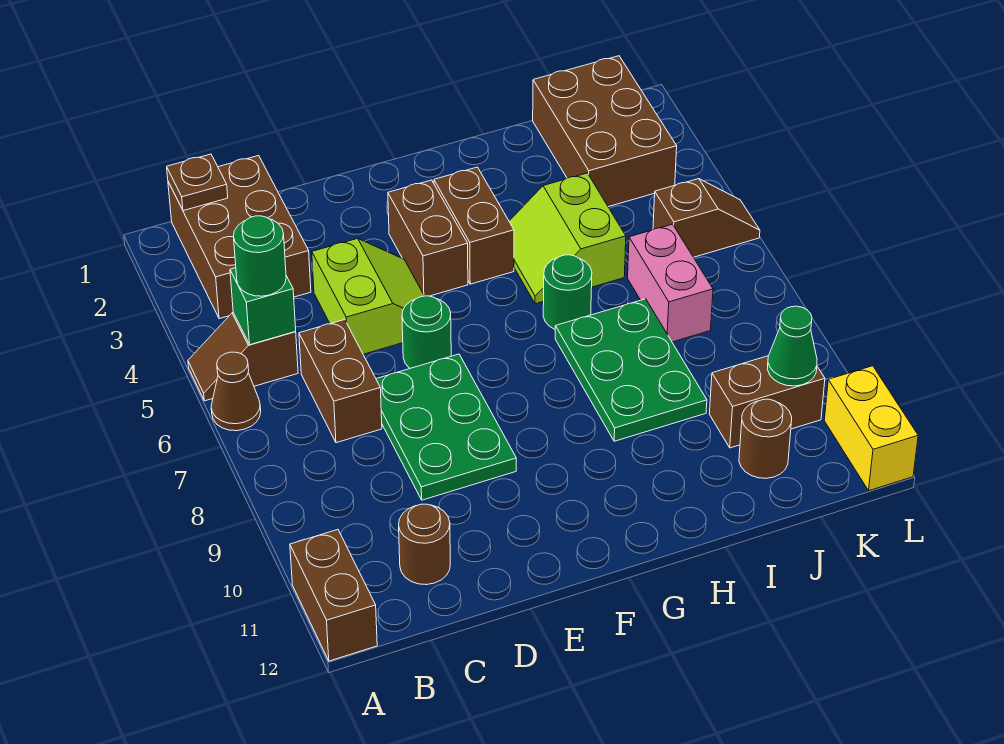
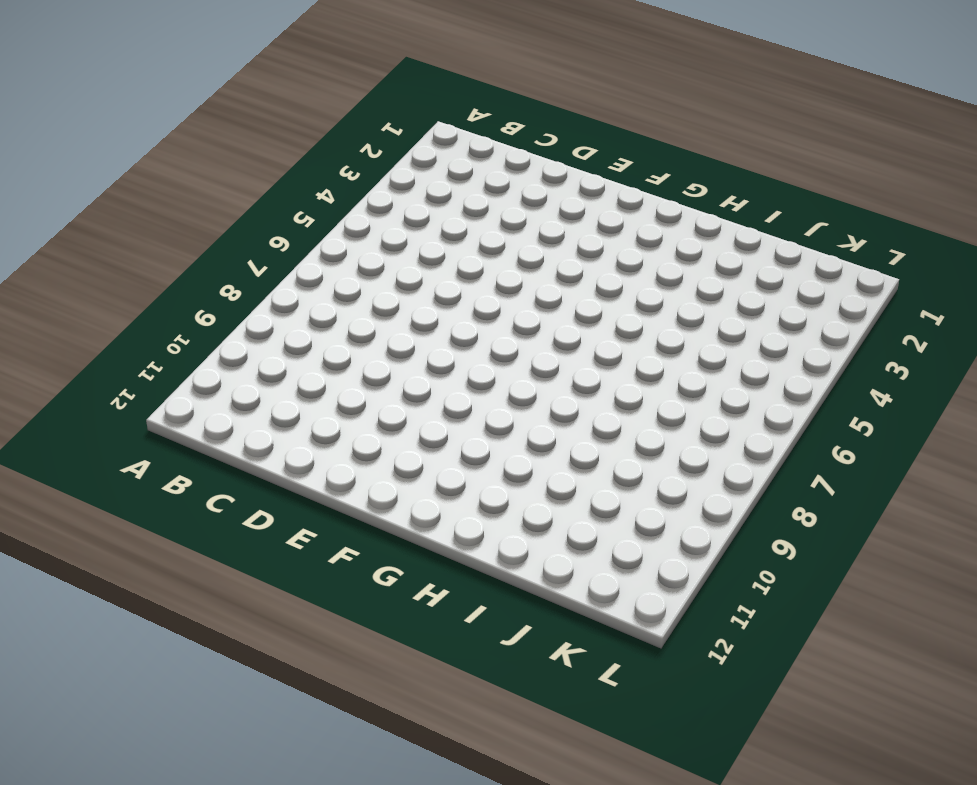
none -> brown slope A5:B5 level 1 top B
none -> brown cone A6 level 1
none -> brown brick A11:A12 level 1

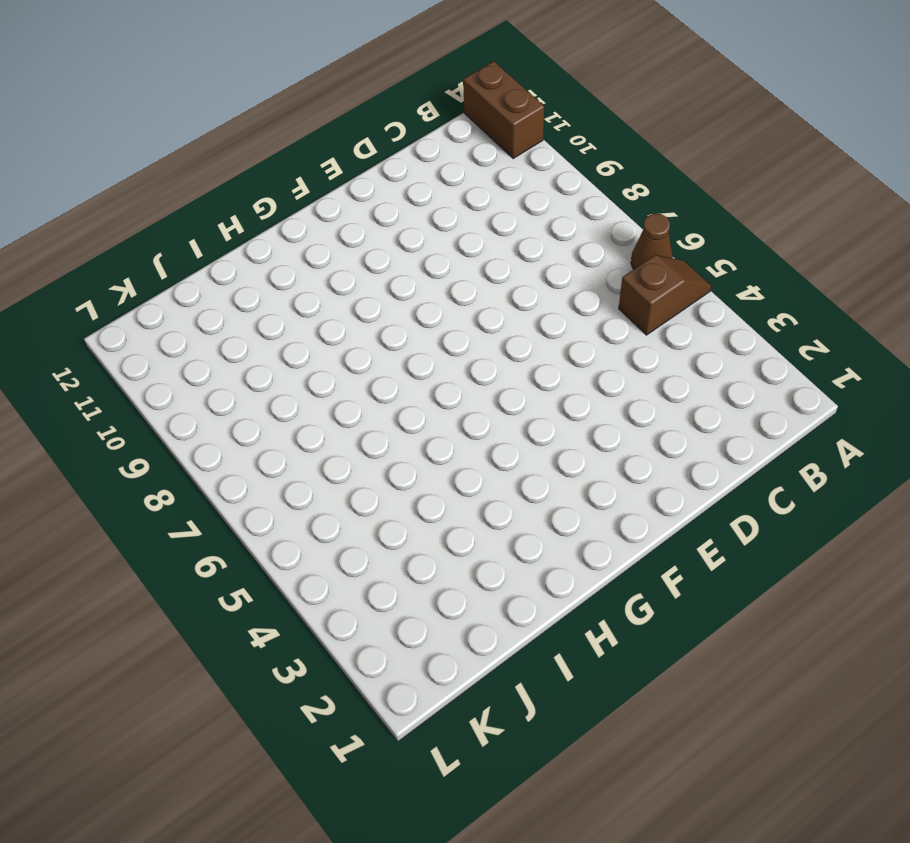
none -> brown brick B1:C3 level 1
none -> brown brick C6:C7 level 1
none -> brown round brick C11 level 1

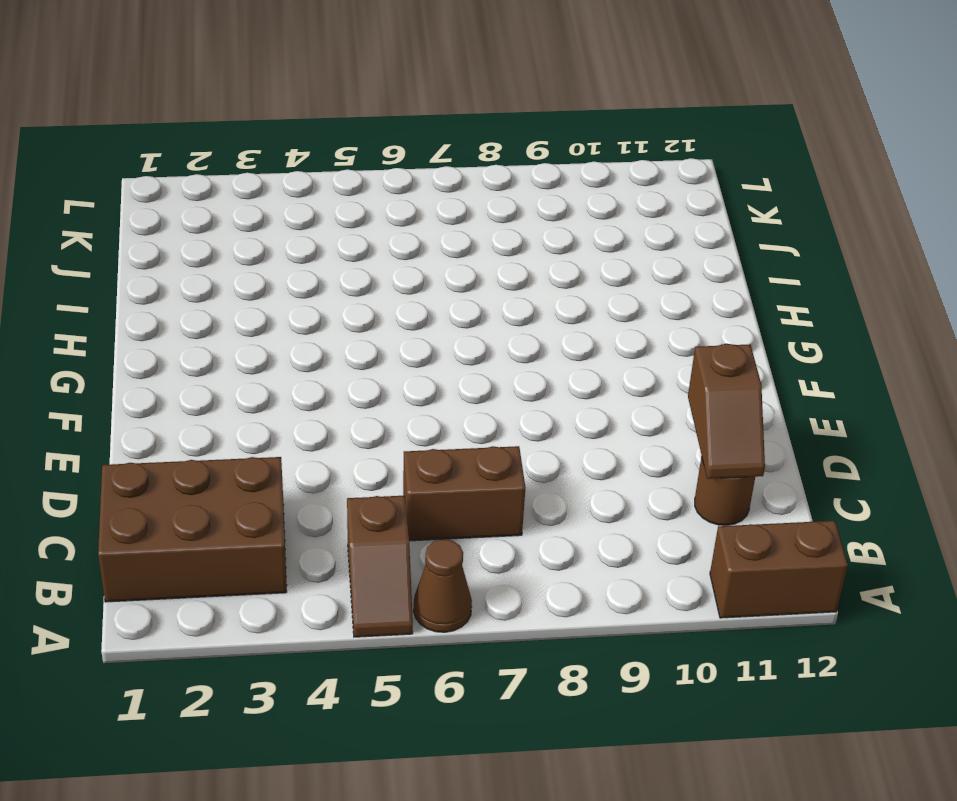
brown slope C11:D11 level 2 top D -> brown slope K5:L5 level 1 top K
none -> lime slope D4:E5 level 1 top D
none -> green plate D7:E9 level 1
none -> green round brick E6 level 1

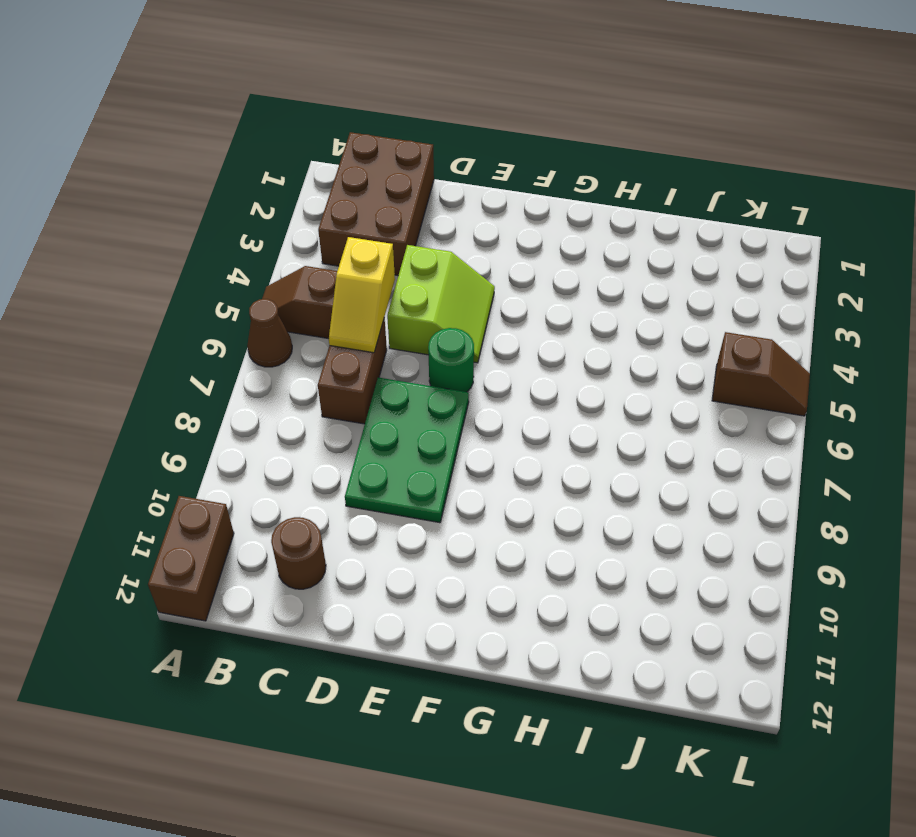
yellow slope C5:C6 level 2 top 5 -> none
none -> brown brick F3:F4 level 1
none -> brown brick G3:G4 level 1
none -> lime slope H4:I5 level 1 top I

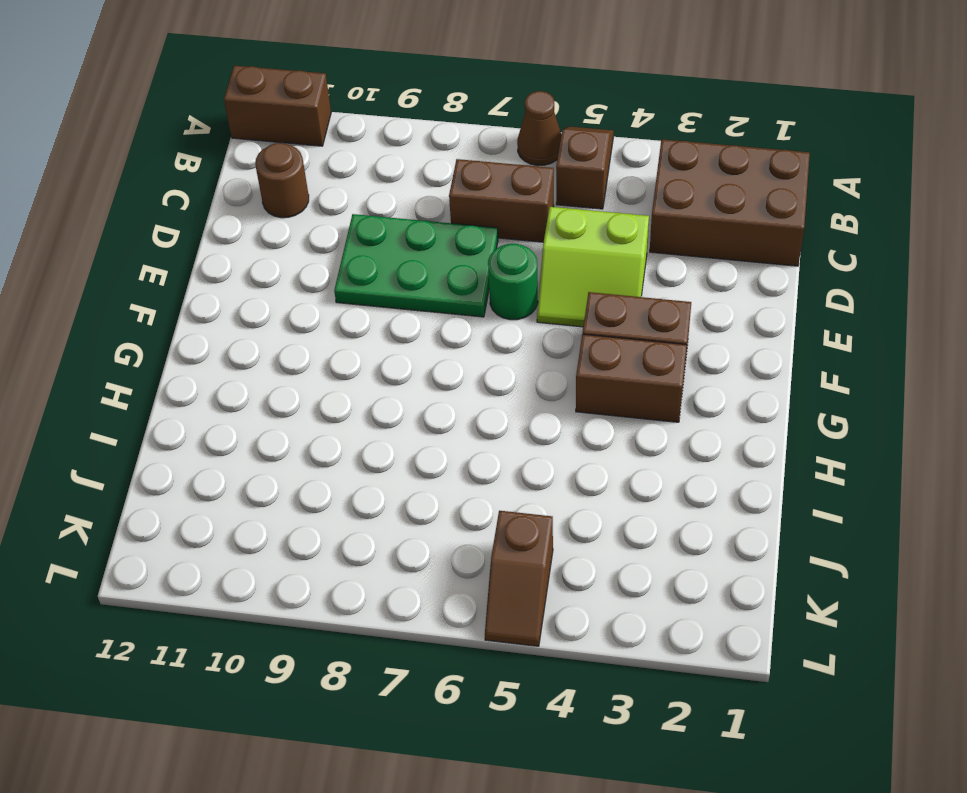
none -> lime slope H4:I5 level 1 top I
none -> green round brick H6 level 1
none -> green plate H7:I9 level 1

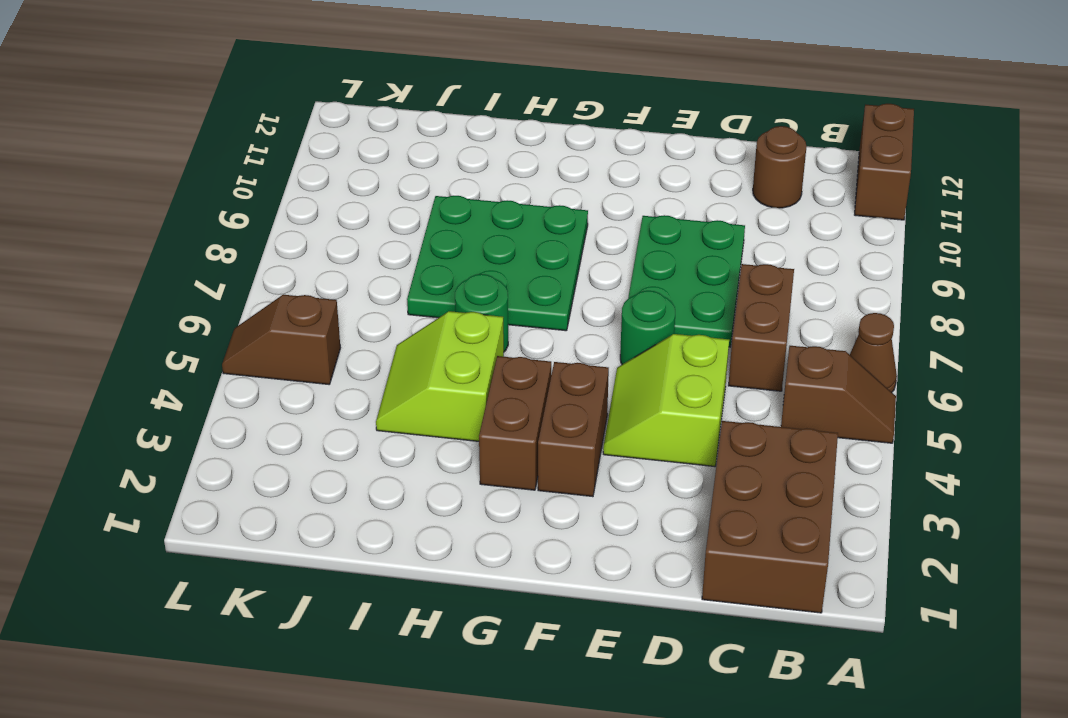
green plate G7:I9 level 1 -> green plate H7:I9 level 1
lime slope H4:I5 level 1 top H -> lime slope H4:I5 level 1 top I
none -> brown brick J1:K3 level 1
none -> pink brick J6:J7 level 1
none -> brown brick J10:K10 level 1

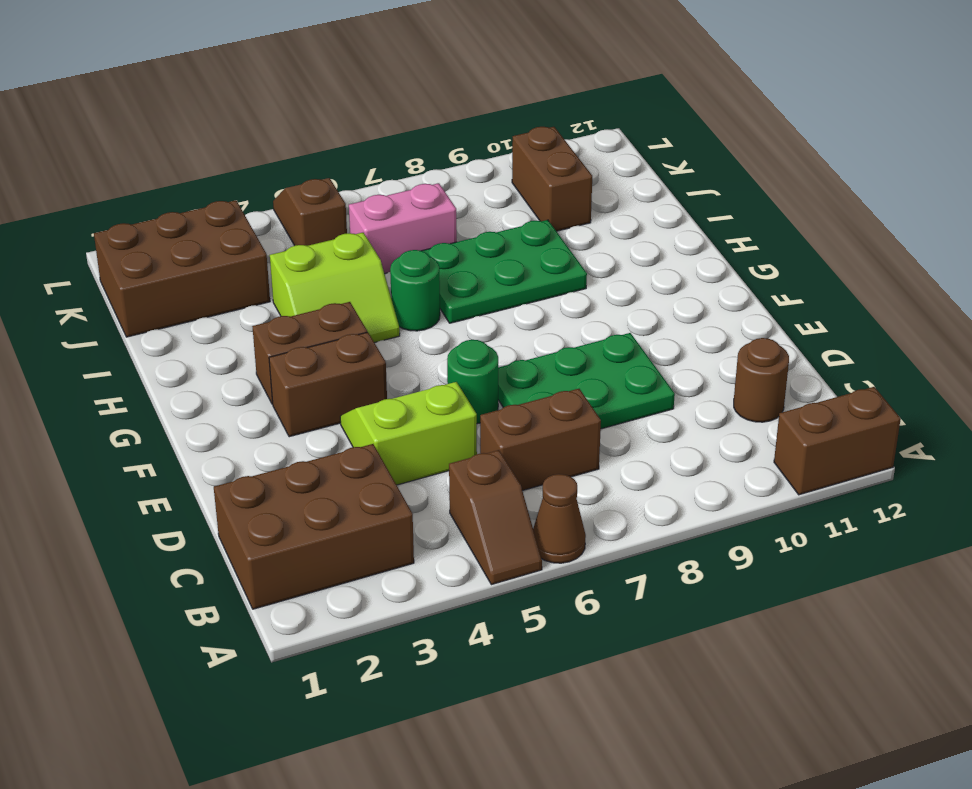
none -> brown round brick J11 level 1
none -> yellow brick L11:L12 level 1
none -> brown plate B1 level 2

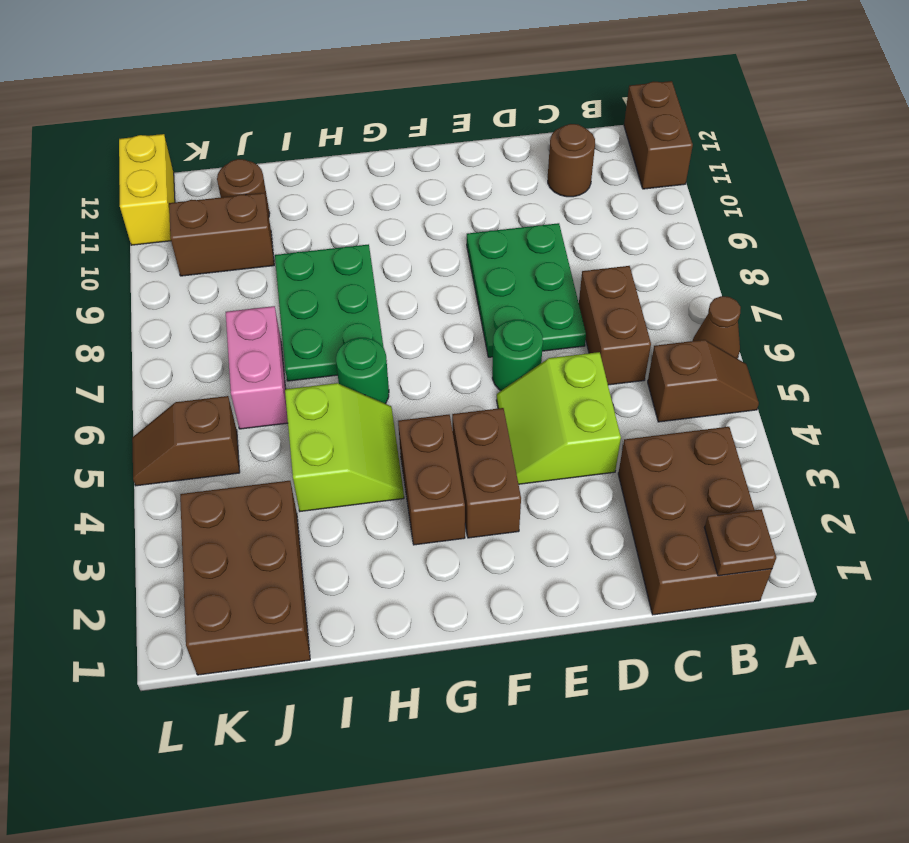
none -> green brick B5 level 2
none -> green cone K10 level 2
none -> green round brick B5 level 3

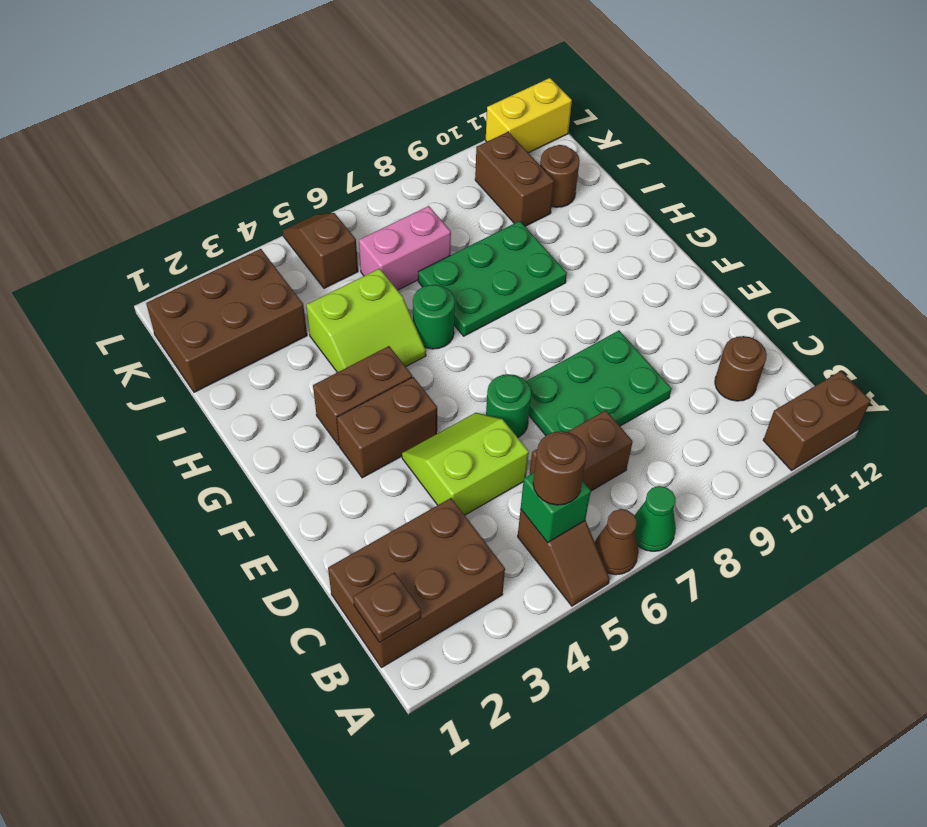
green cone A7 level 1 -> green cone K10 level 2
brown round brick B5 level 3 -> green round brick B5 level 3

